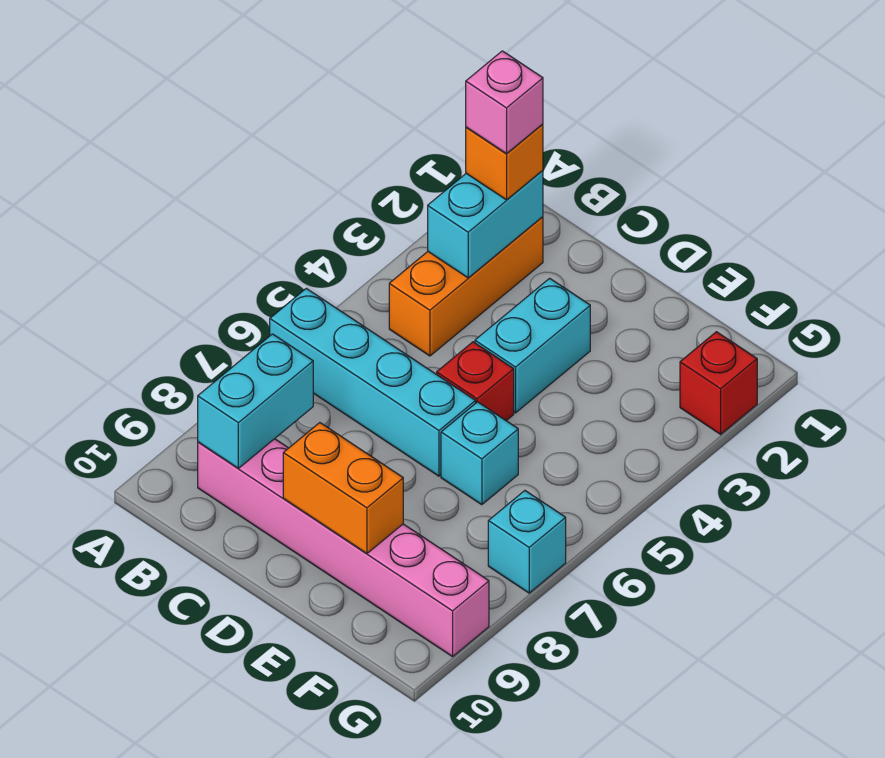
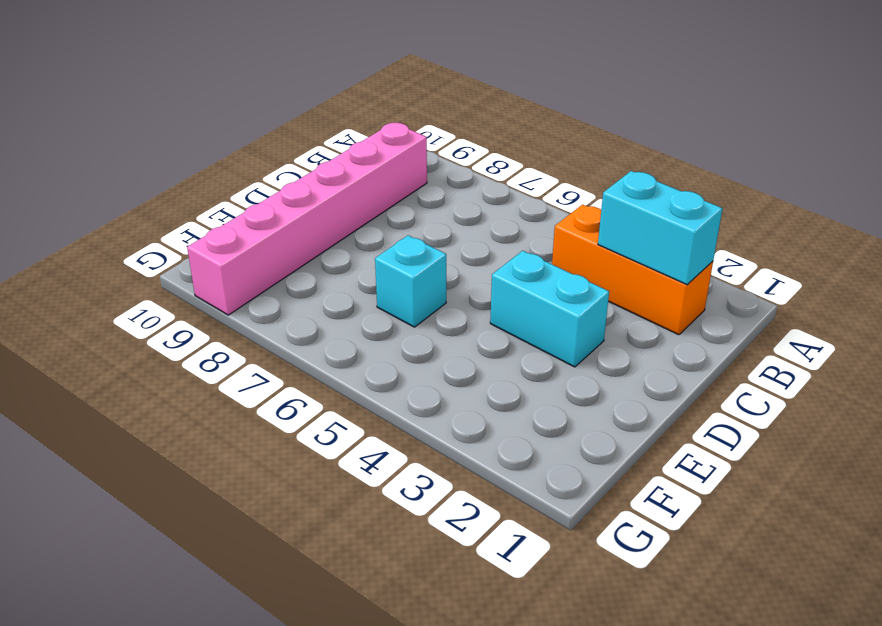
none -> cyan brick A6:D6 level 1
none -> red brick D5 level 1
none -> red brick G2 level 1

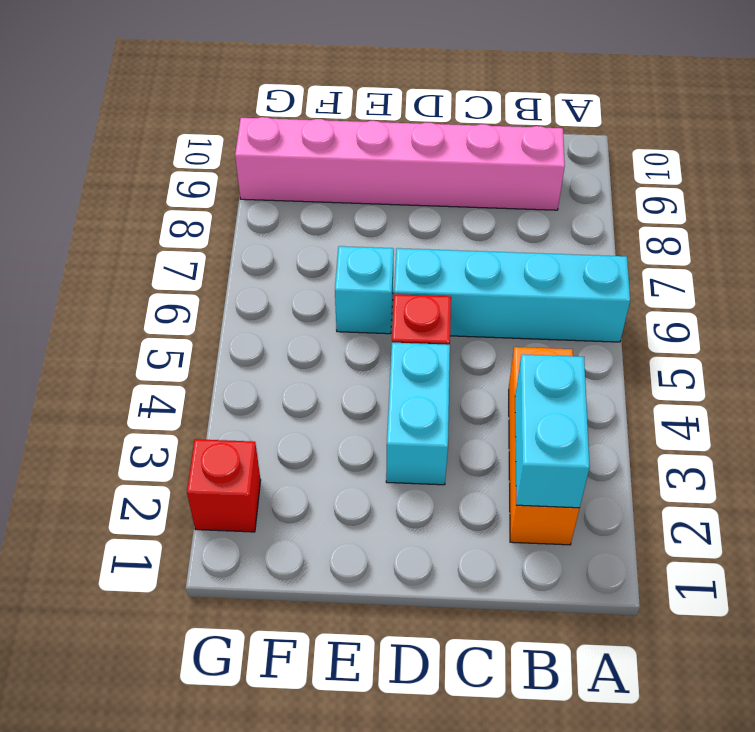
none -> cyan brick G7 level 1
none -> cyan brick B8:B9 level 2
none -> orange brick D9:E9 level 2

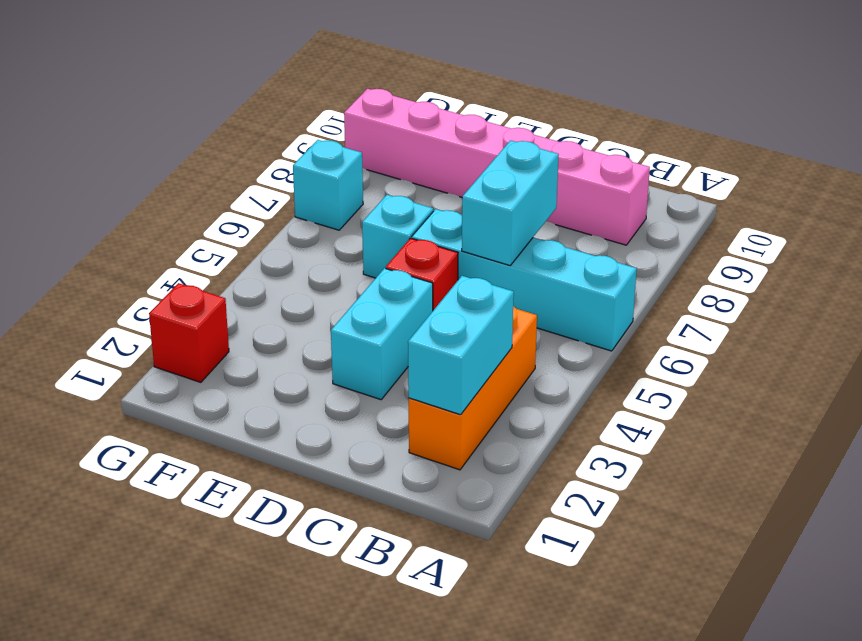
cyan brick C6:C7 level 2 -> cyan brick B8:B9 level 2
none -> orange brick D9:E9 level 2
none -> orange brick B2 level 3
none -> pink brick B2 level 4

